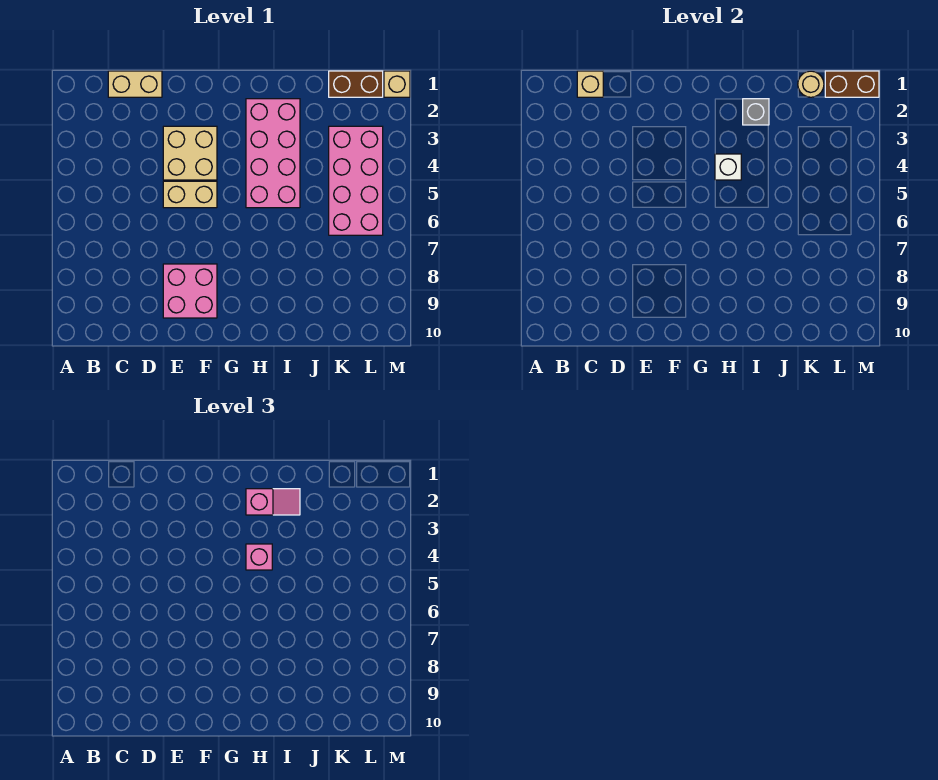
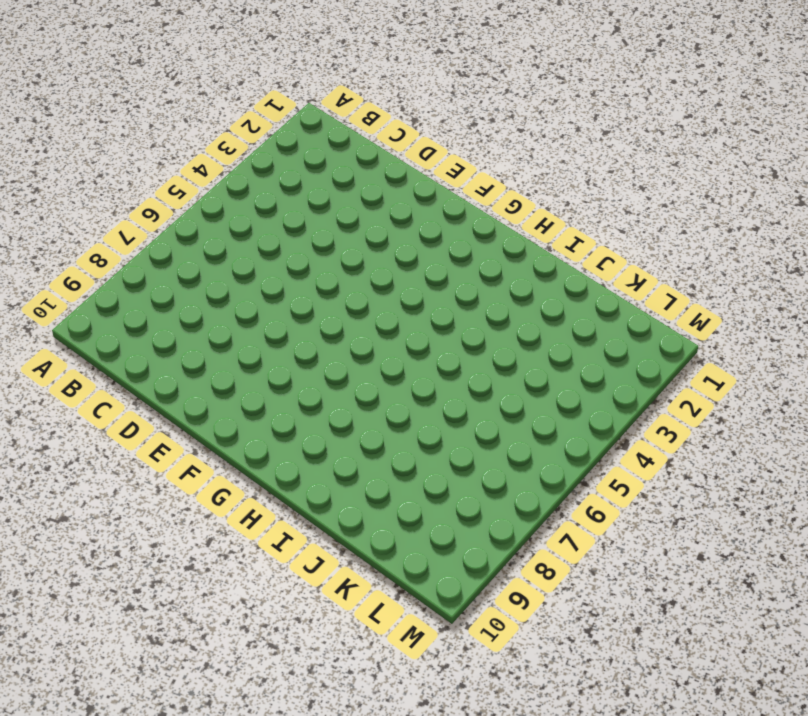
none -> tan brick C1:D1 level 1
none -> tan brick E3:F4 level 1
none -> tan brick E5:F5 level 1

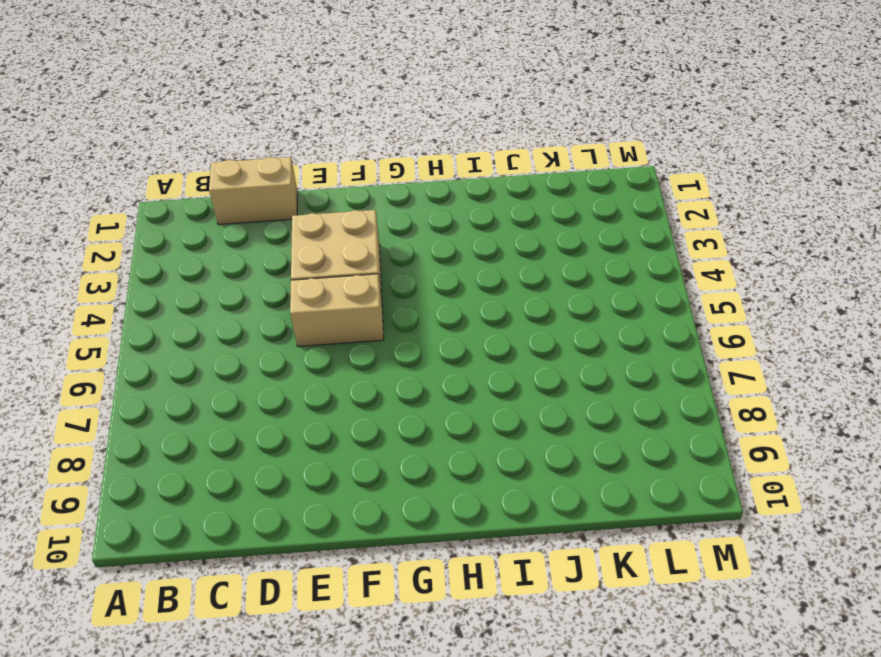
none -> pink brick E8:F9 level 1
none -> pink brick H2:I5 level 1
none -> brown brick K1:L1 level 1

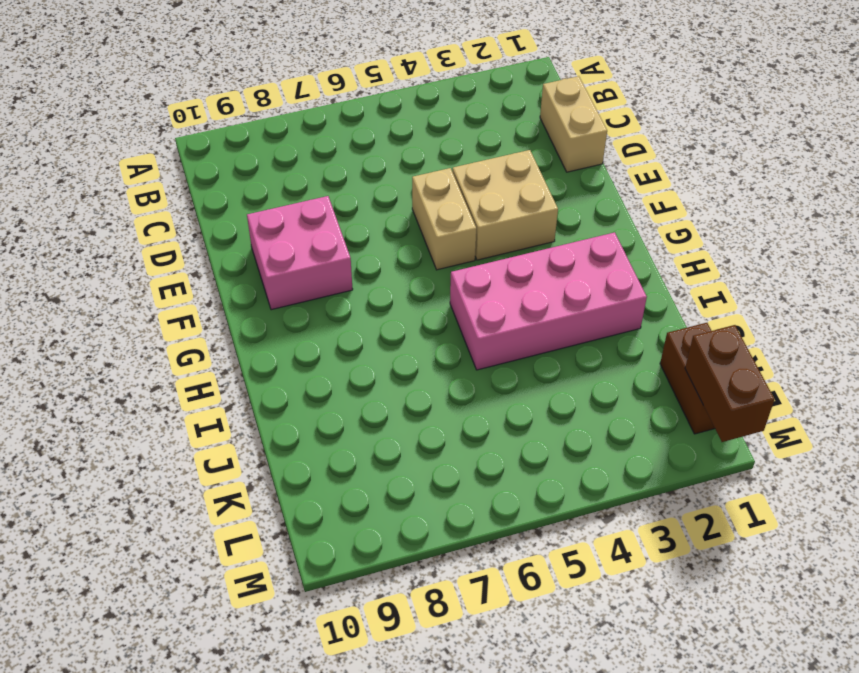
none -> pink brick K3:L6 level 1
none -> tan brick M1 level 1
none -> tan brick C1 level 2

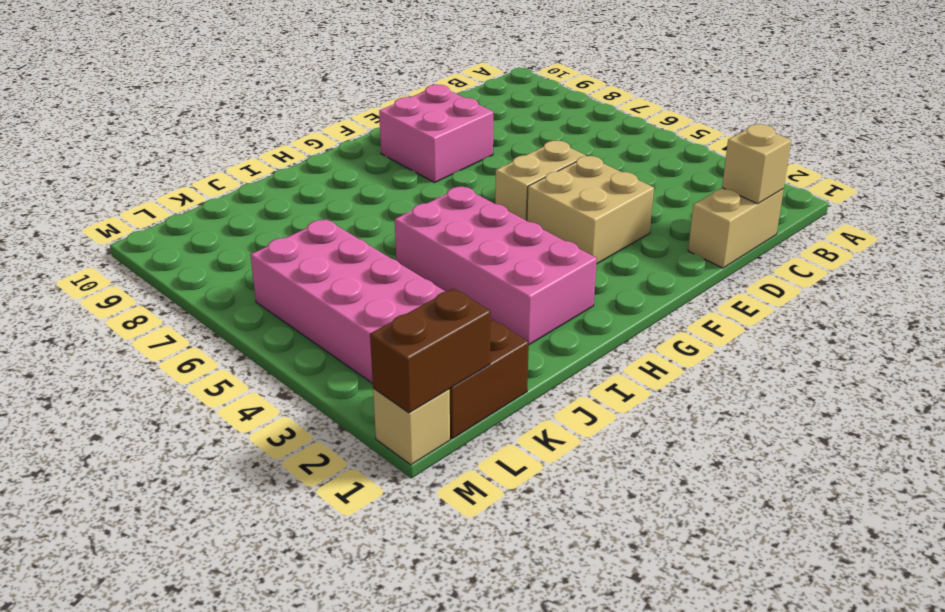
none -> white brick H4 level 2
none -> grey brick I2 level 2
none -> tan round brick K1 level 2

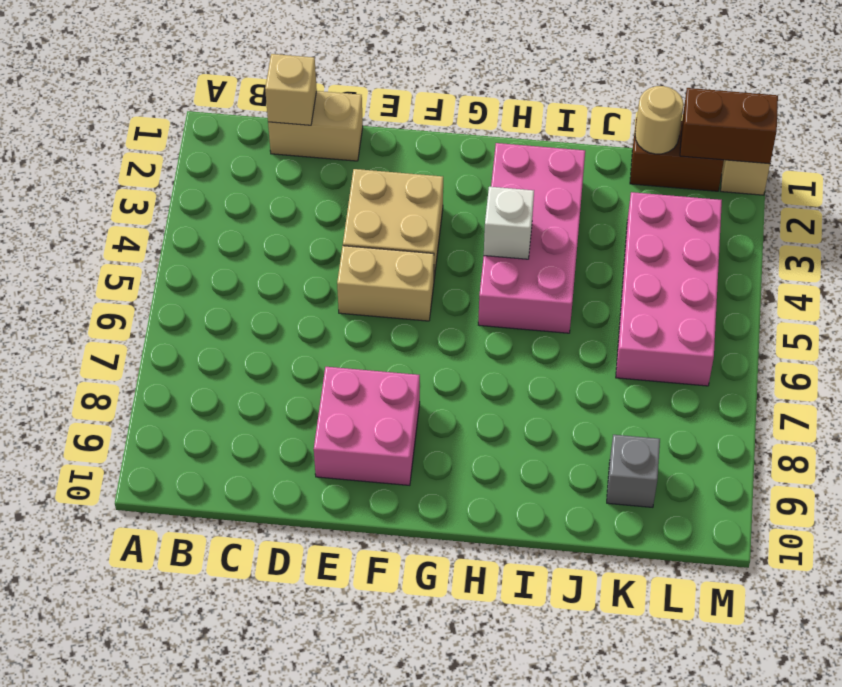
grey brick K9 level 1 -> grey brick I2 level 2
none -> pink slope H2:I2 level 3 top H
none -> pink brick H4 level 3

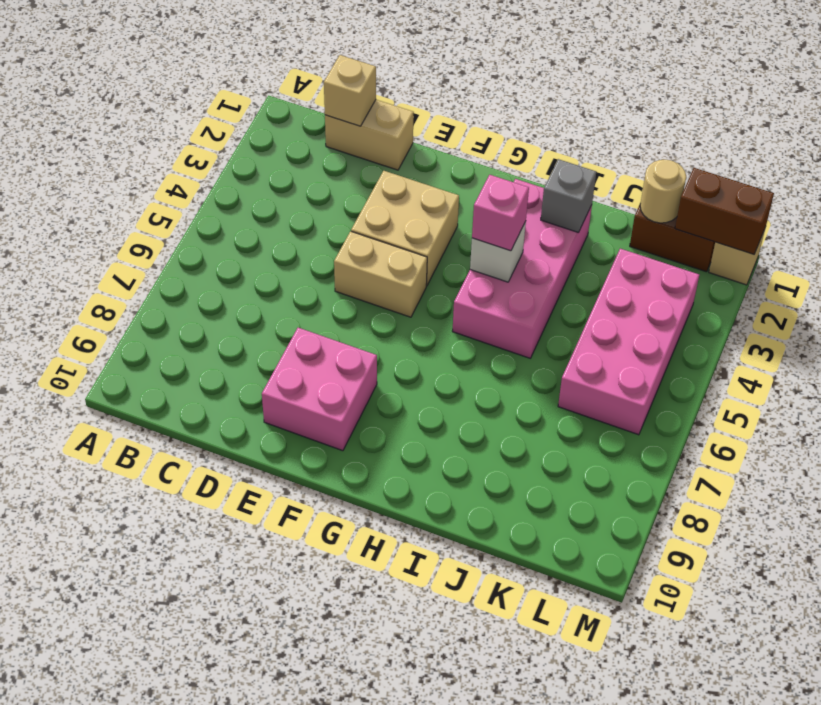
none -> pink slope H2:I2 level 3 top H

